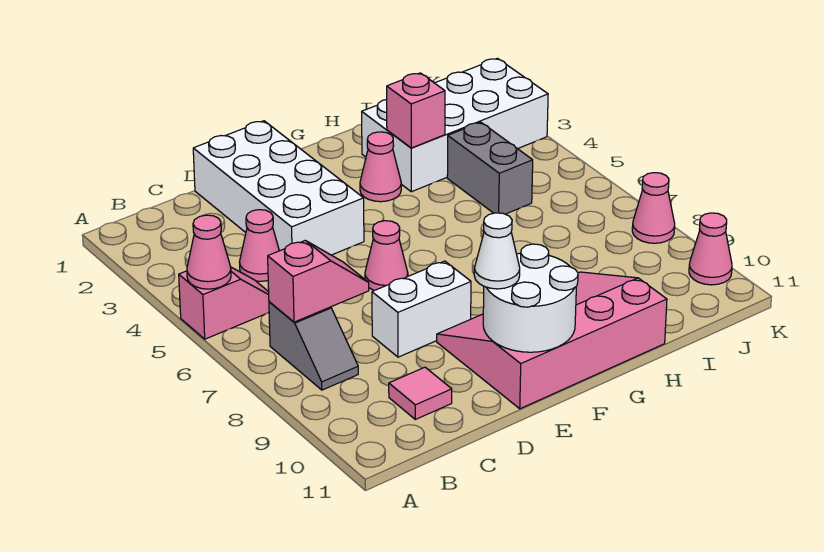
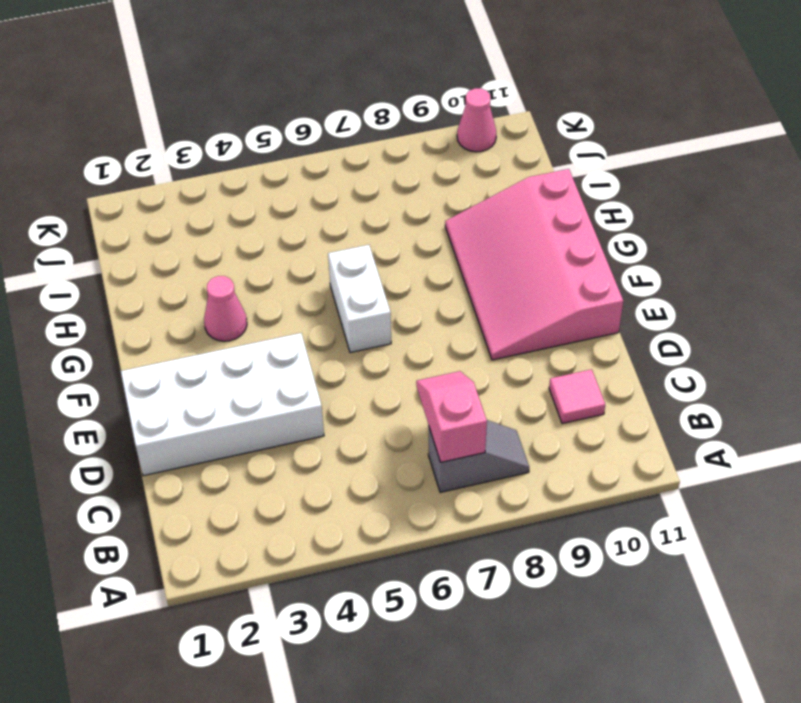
white brick F6:G6 level 1 -> white brick D8:E8 level 1
none -> pink slope A5:B5 level 1 top A
none -> pink cone C4 level 1
none -> pink cone E6 level 1

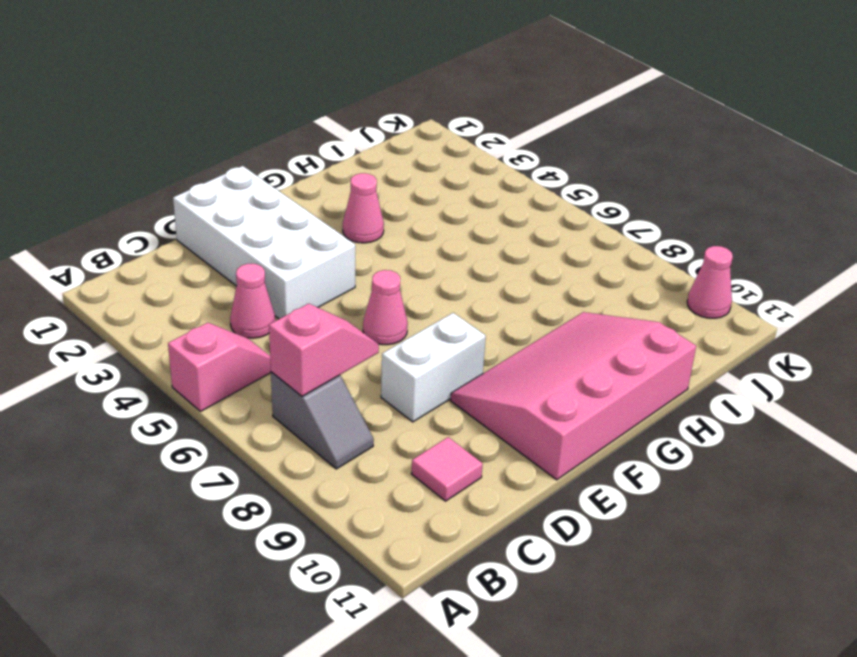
none -> white brick H2:K3 level 1
none -> grey brick I4:I5 level 1
none -> pink cone K8 level 1

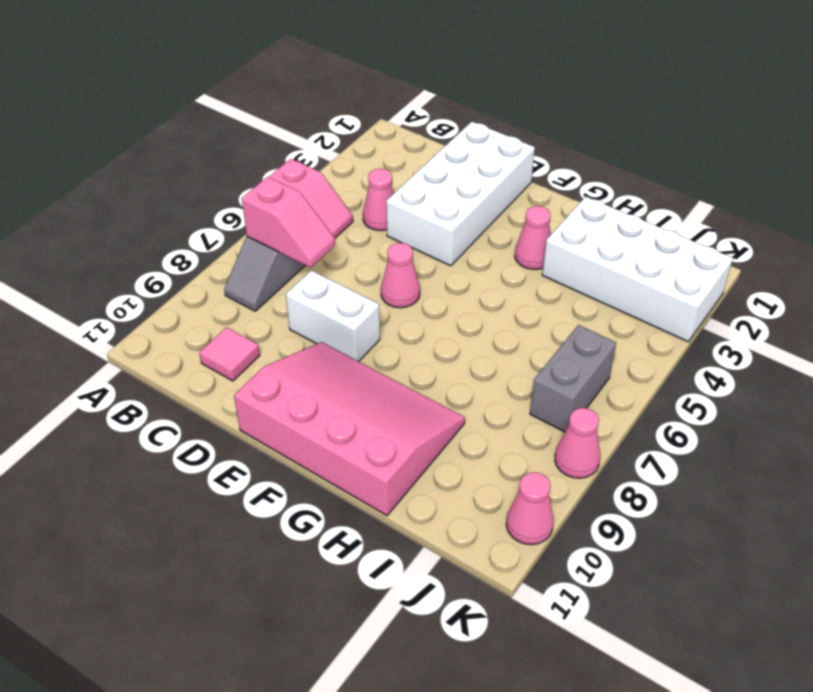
grey brick J6:J7 level 1 -> grey brick I4:I5 level 1
none -> pink cone A5 level 2
none -> white round brick E10:F11 level 2
none -> pink brick H3 level 2

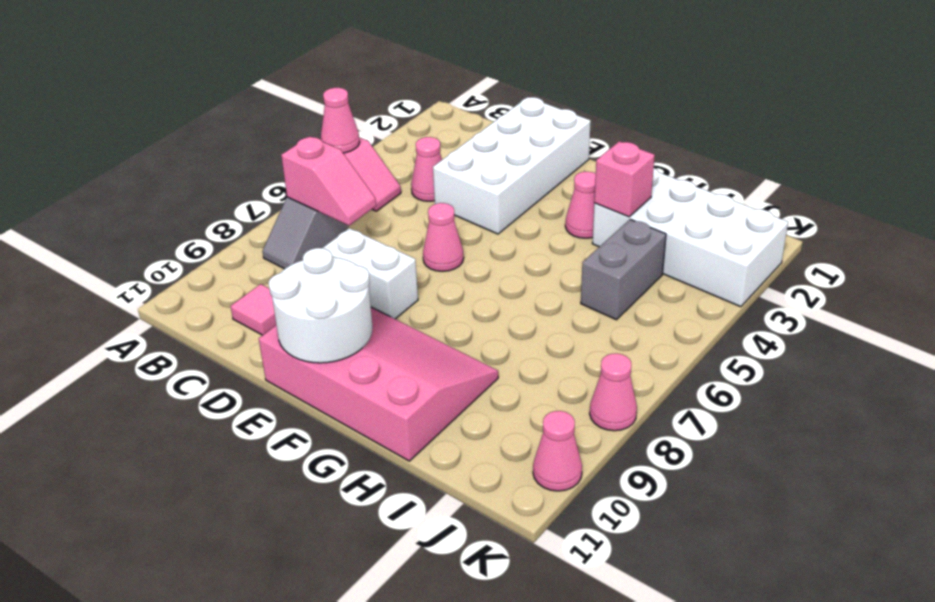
none -> white cone E10 level 3

